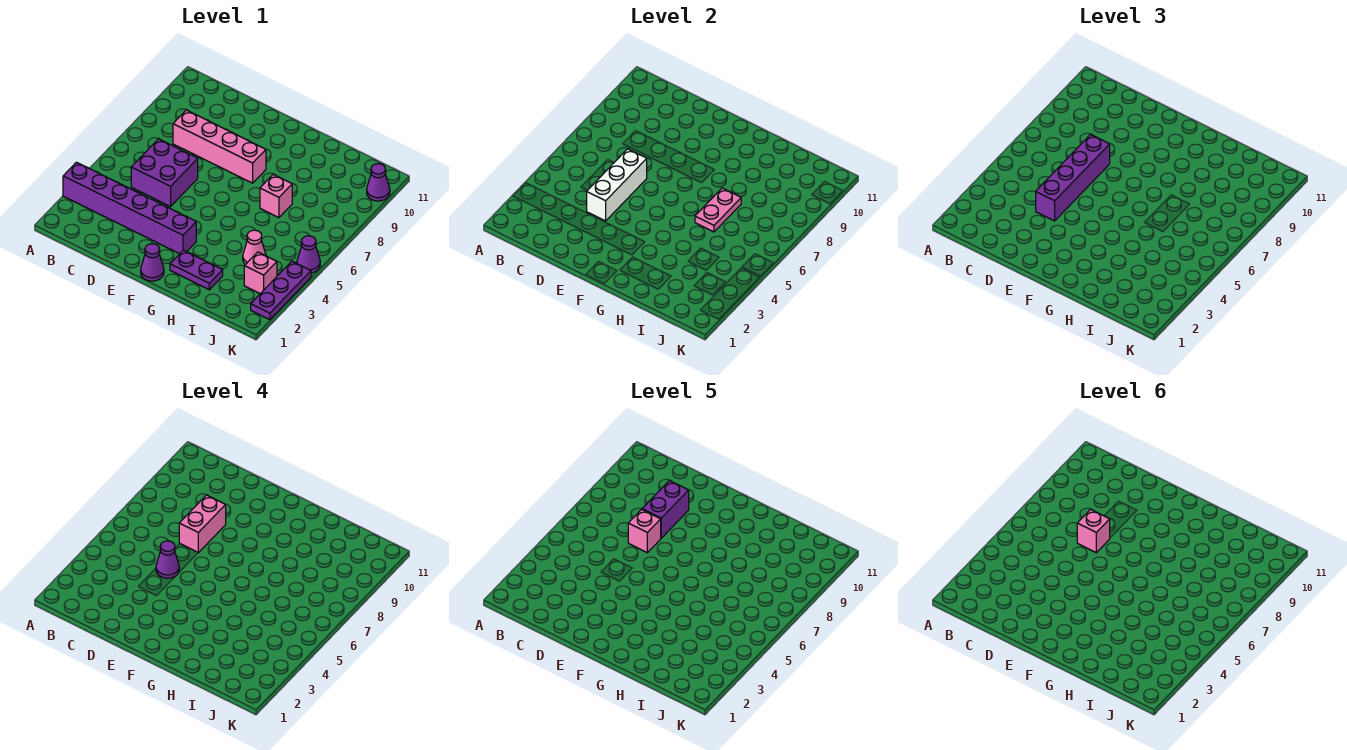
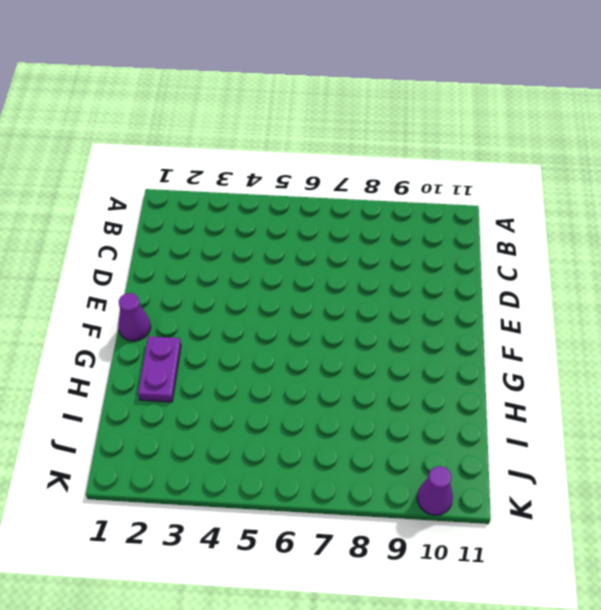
none -> purple brick A3:F3 level 1
none -> purple brick C5:D6 level 1
none -> pink brick C8:F8 level 1

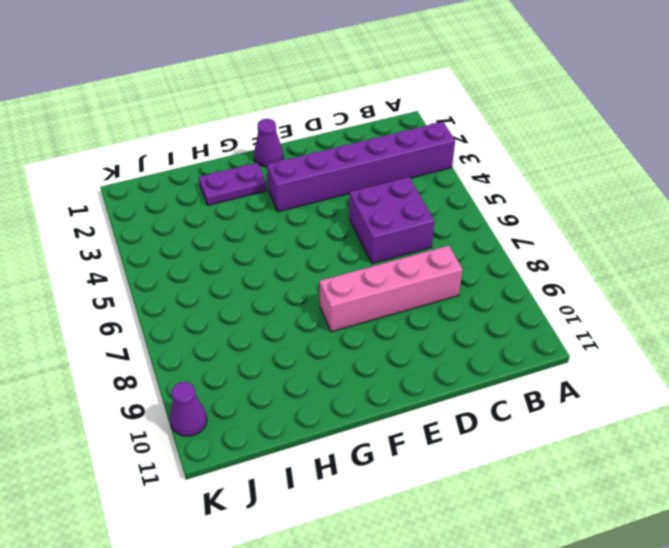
none -> pink brick H7 level 1
none -> pink cone I4 level 1
none -> pink brick J3 level 1

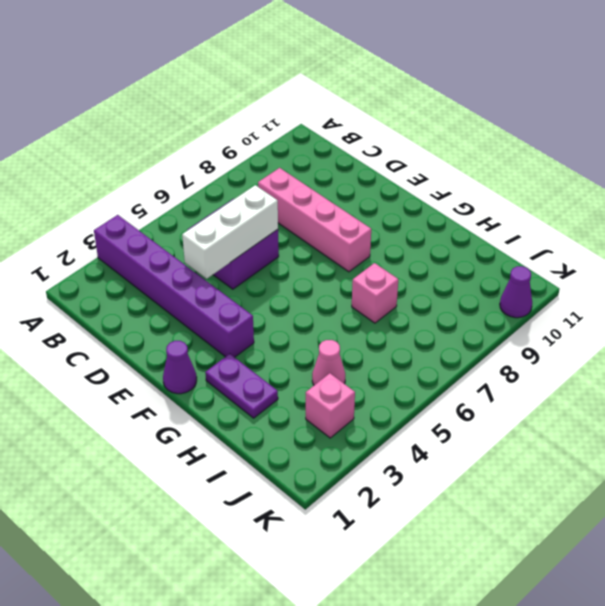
none -> purple plate K2:K4 level 1
none -> purple cone K5 level 1
none -> pink plate H6:H7 level 2

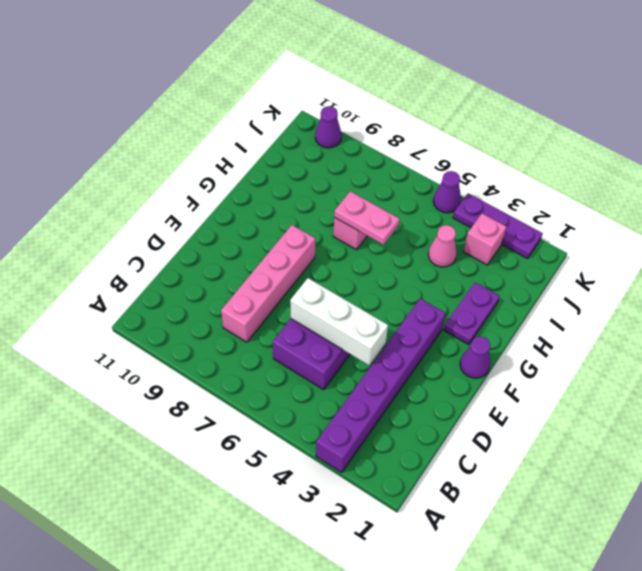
none -> purple brick D4:D7 level 3
none -> purple cone D5 level 4
none -> pink brick D7:D8 level 4

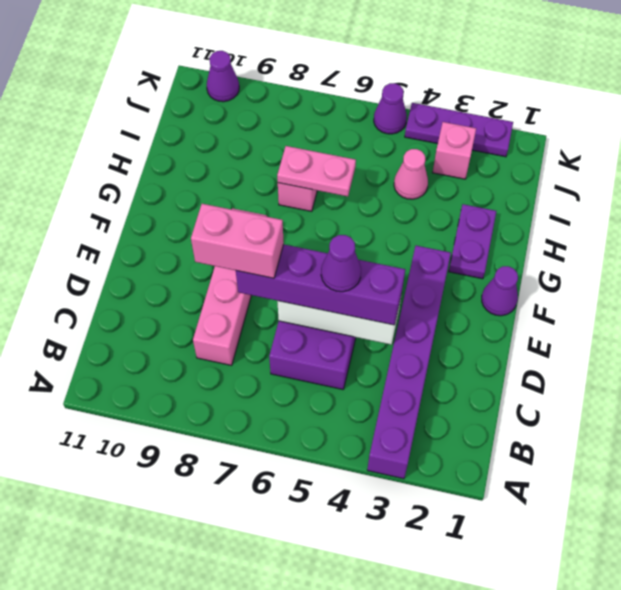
none -> pink brick D7 level 5
none -> purple brick D8:D9 level 5
none -> pink brick D7 level 6

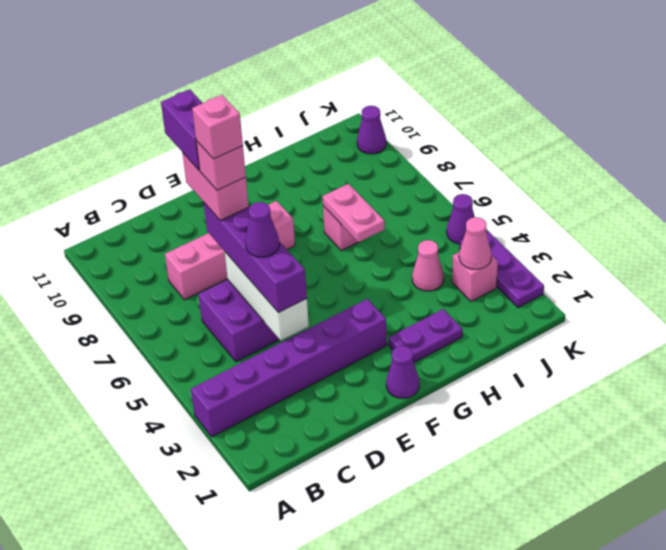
pink cone J3 level 2 -> none

